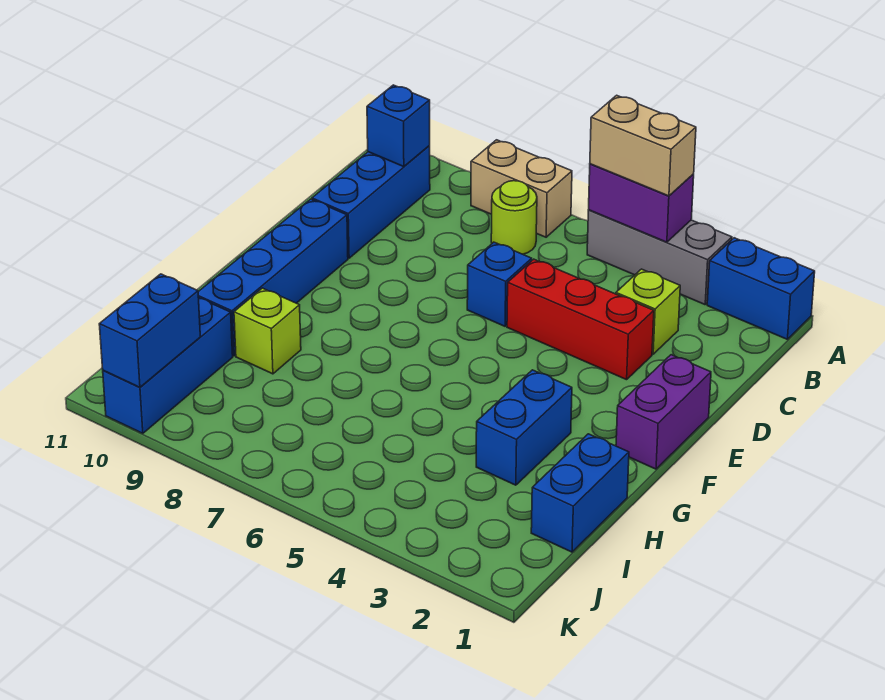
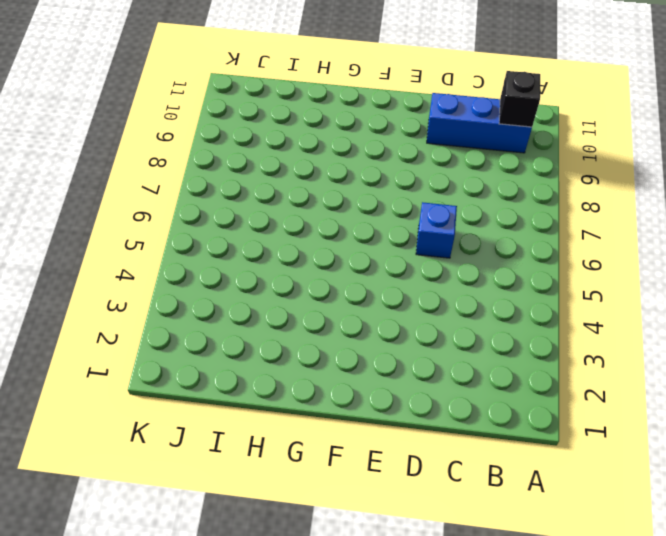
black brick B10 level 2 -> blue brick B10 level 2
none -> blue brick A1:A2 level 1
none -> grey brick A3:A5 level 1
none -> tan brick A7:A8 level 1

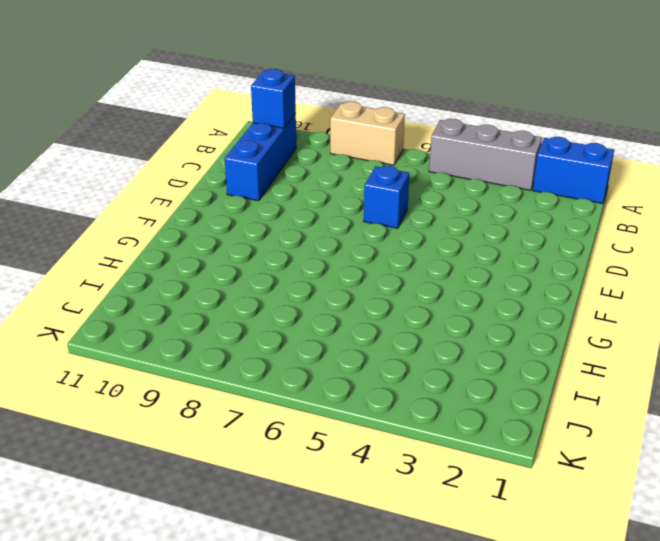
none -> lime round brick B7 level 1
none -> lime brick C3 level 1
none -> red brick D3:D5 level 1

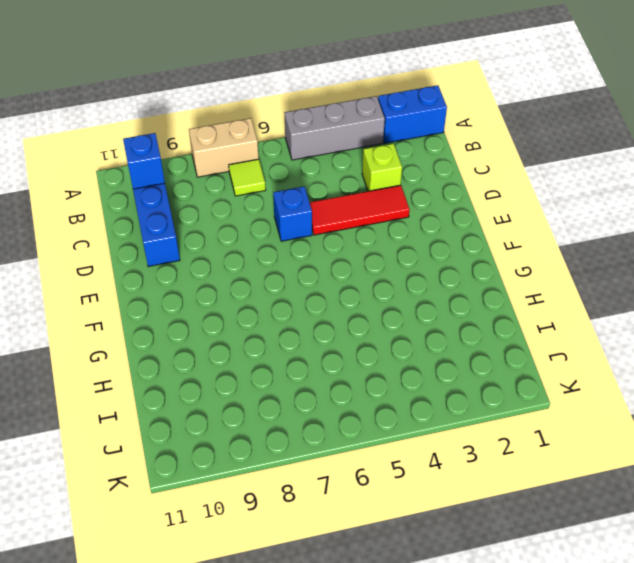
lime tile B7 level 1 -> lime round brick B7 level 1
red tile D3:D5 level 1 -> red brick D3:D5 level 1
none -> purple brick E1:F1 level 1
none -> blue brick E10:H10 level 1
none -> blue brick G3:H3 level 1

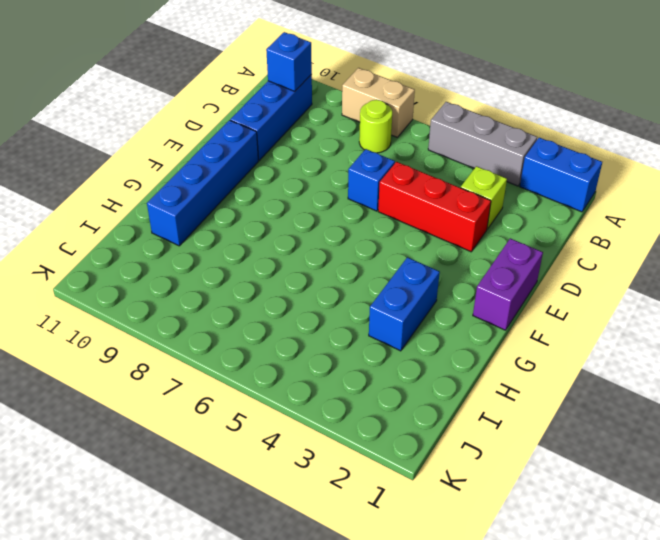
none -> blue brick H1:I1 level 1
none -> lime brick H9 level 1
none -> blue brick I10:K10 level 1

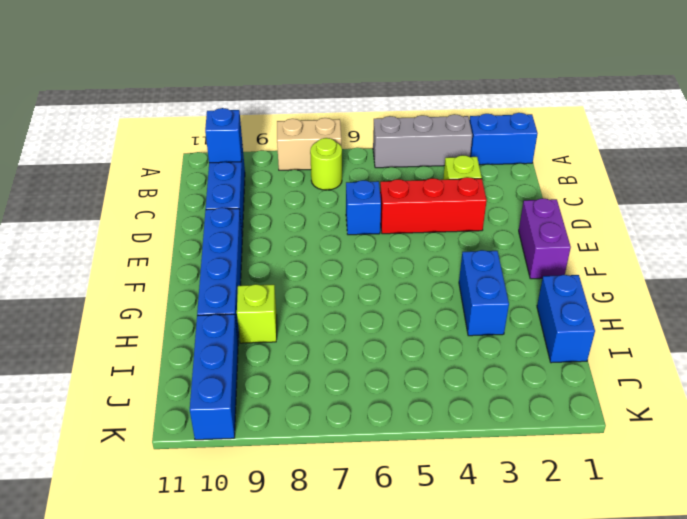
none -> purple brick A4:A5 level 2
none -> blue brick J10:K10 level 2
none -> tan brick A4:A5 level 3

